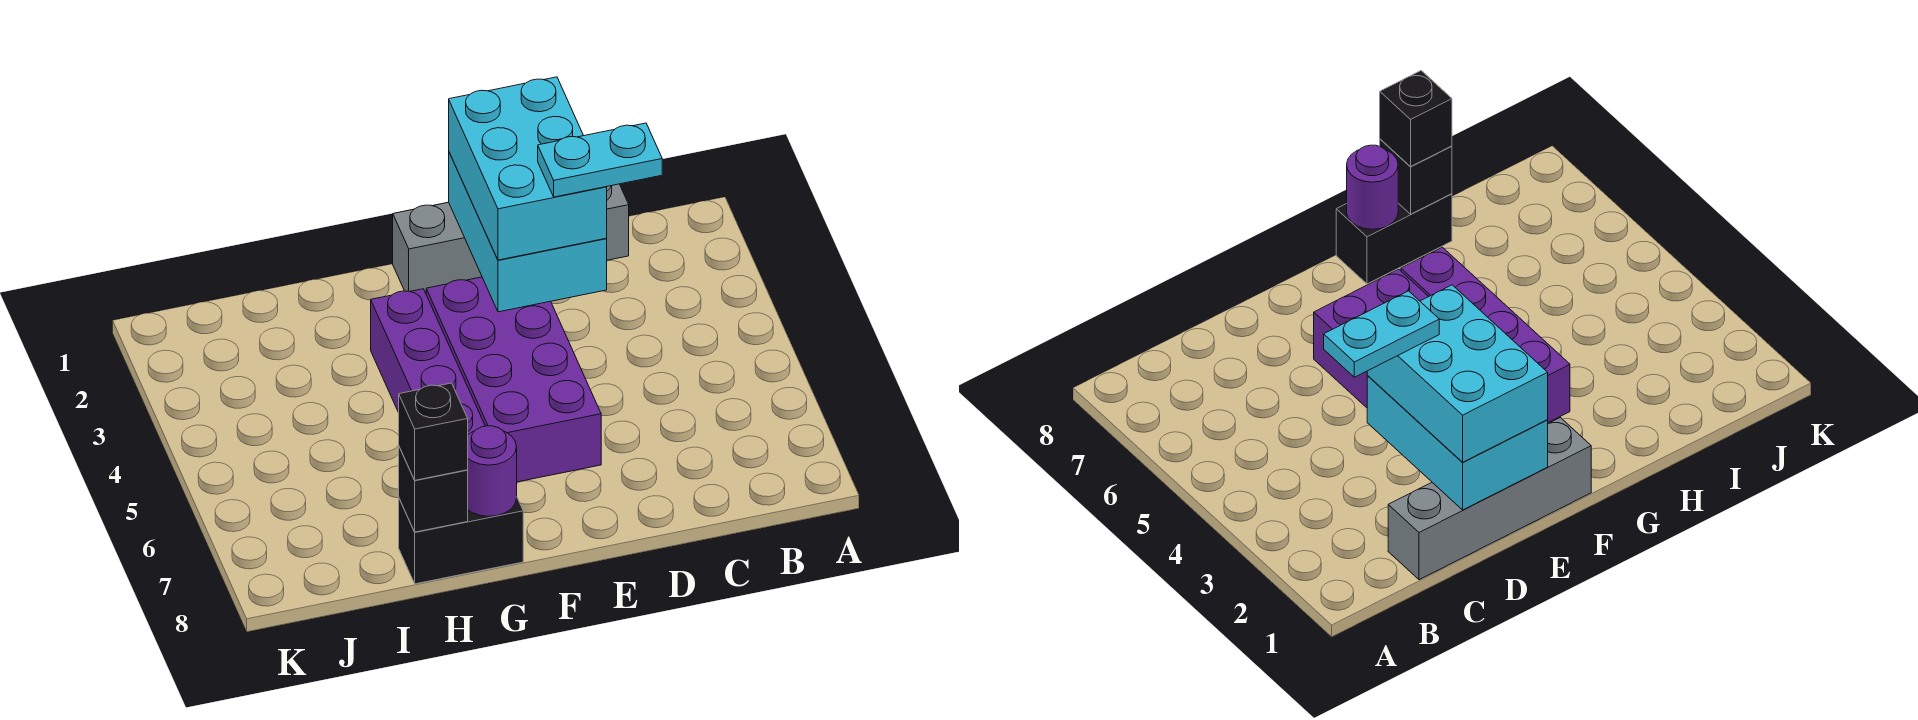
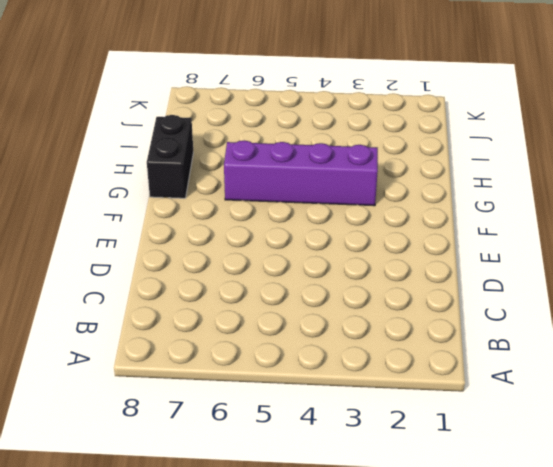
none -> grey brick C1:F1 level 1
none -> purple brick E3:F6 level 1

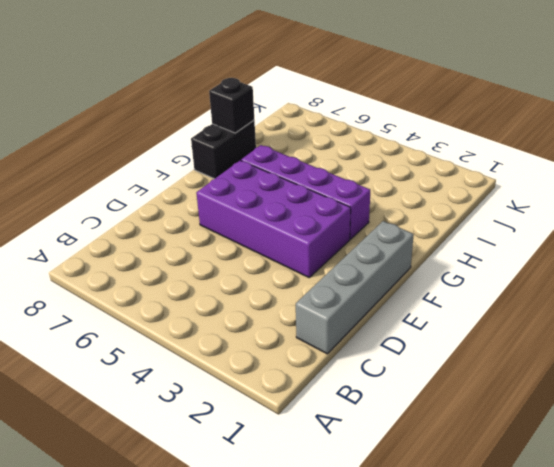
none -> cyan brick D1:E3 level 2
none -> purple round brick G8 level 2

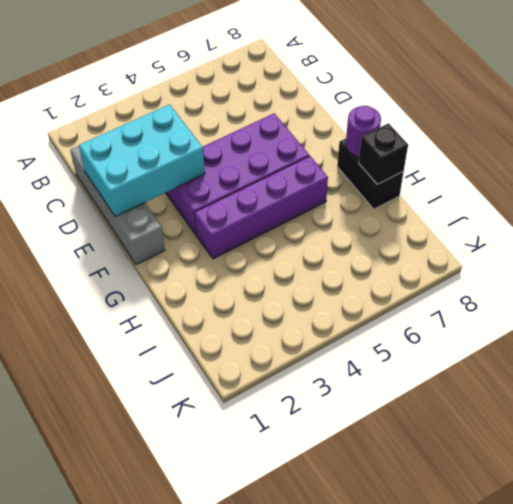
none -> cyan brick D1:E3 level 3
none -> black brick H8 level 3

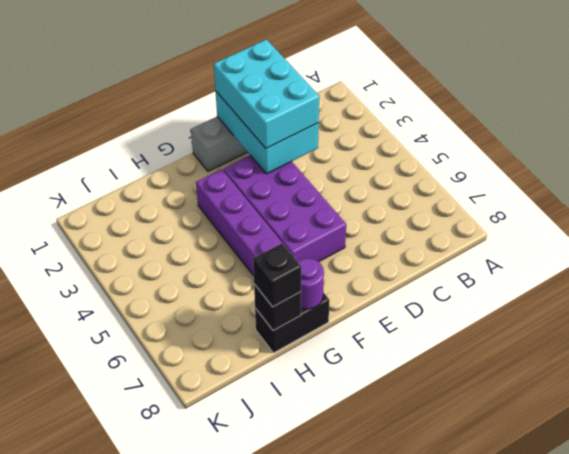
none -> cyan plate C3:D3 level 4

